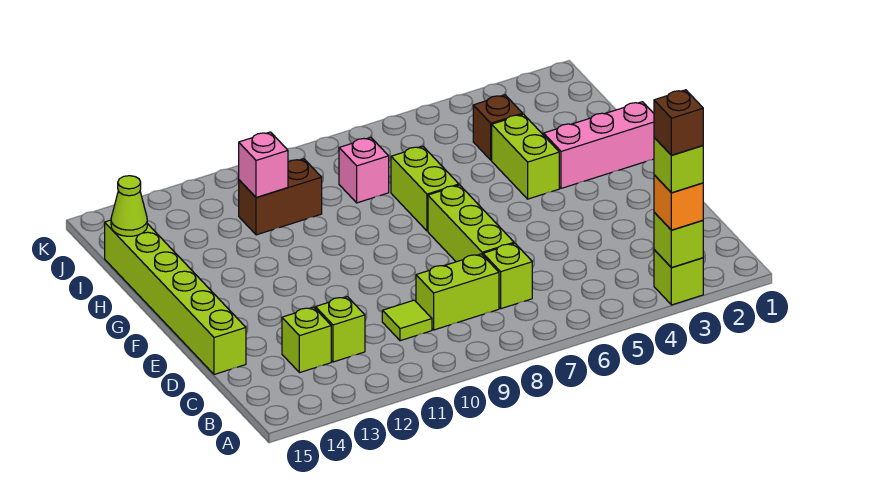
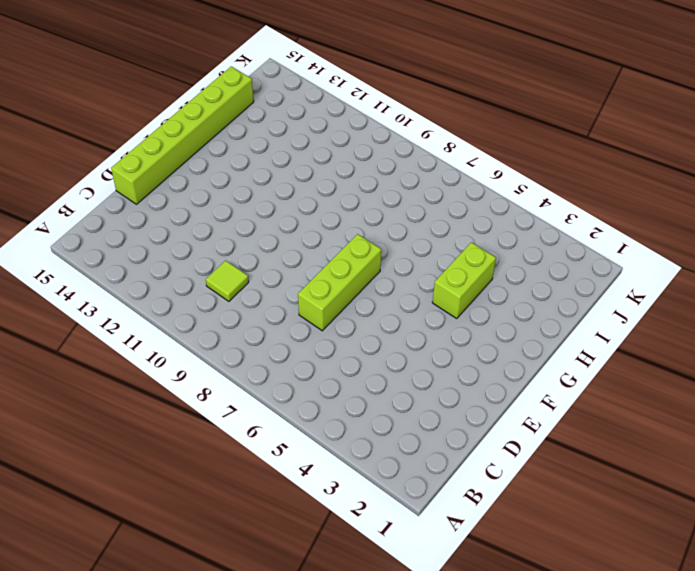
none -> lime brick A3 level 1
none -> lime brick C7 level 1
none -> lime brick C8:C9 level 1

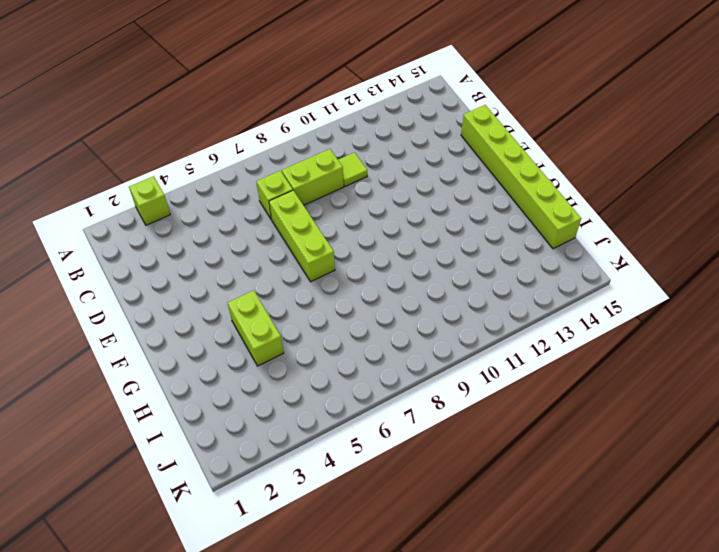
none -> lime brick C12 level 1
none -> lime brick C13 level 1
none -> pink brick G1:G3 level 1

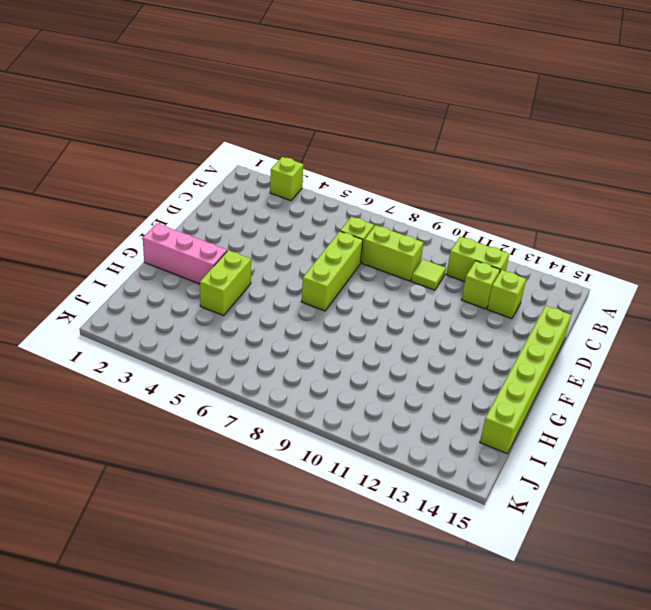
lime brick B11:B12 level 1 -> lime brick G7:H7 level 1
none -> brown brick I4 level 1
none -> pink brick I8 level 1
none -> brown brick I10:I11 level 1

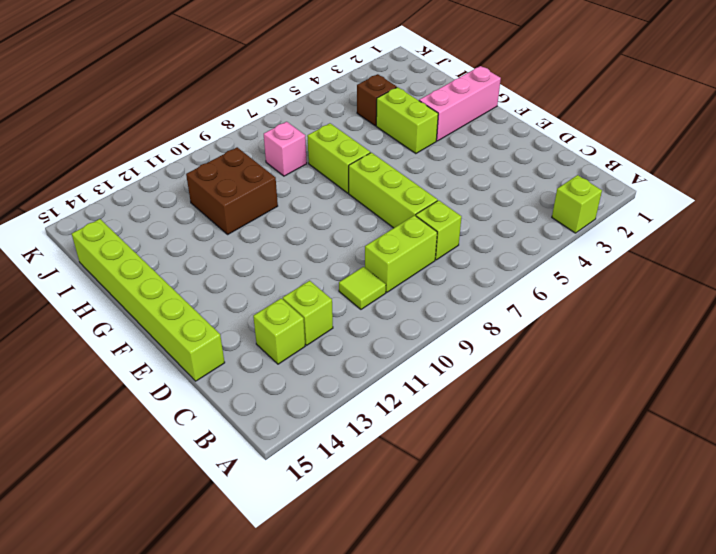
brown brick H10:I11 level 1 -> brown brick I10:I11 level 1
none -> lime brick A3 level 2
none -> pink brick I11 level 2
none -> lime cone I15 level 2

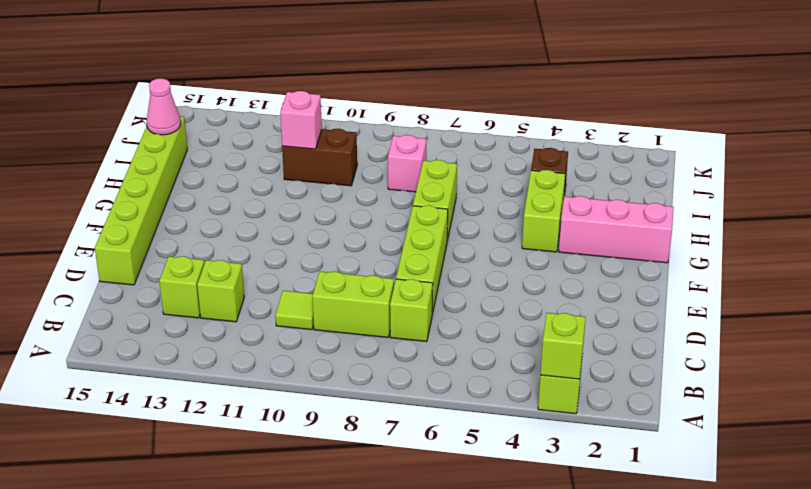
pink cone I15 level 2 -> lime cone I15 level 2
none -> orange brick A3 level 3
none -> lime brick A3 level 4
none -> brown brick A3 level 5

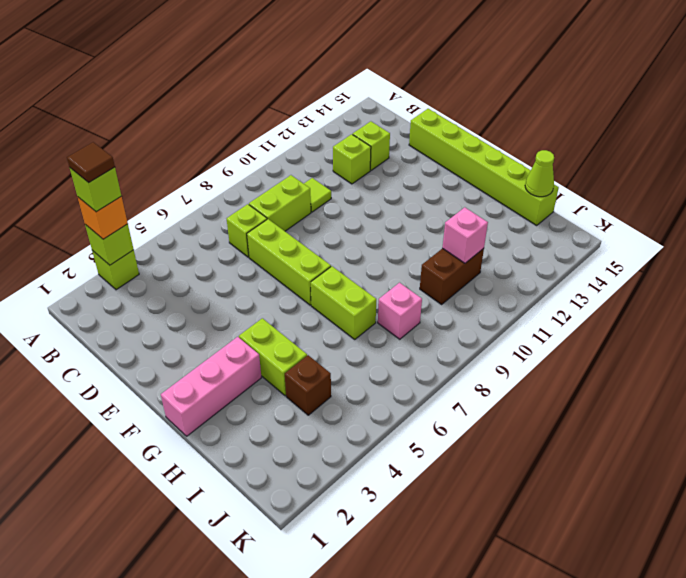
brown tile A3 level 5 -> brown brick A3 level 5

